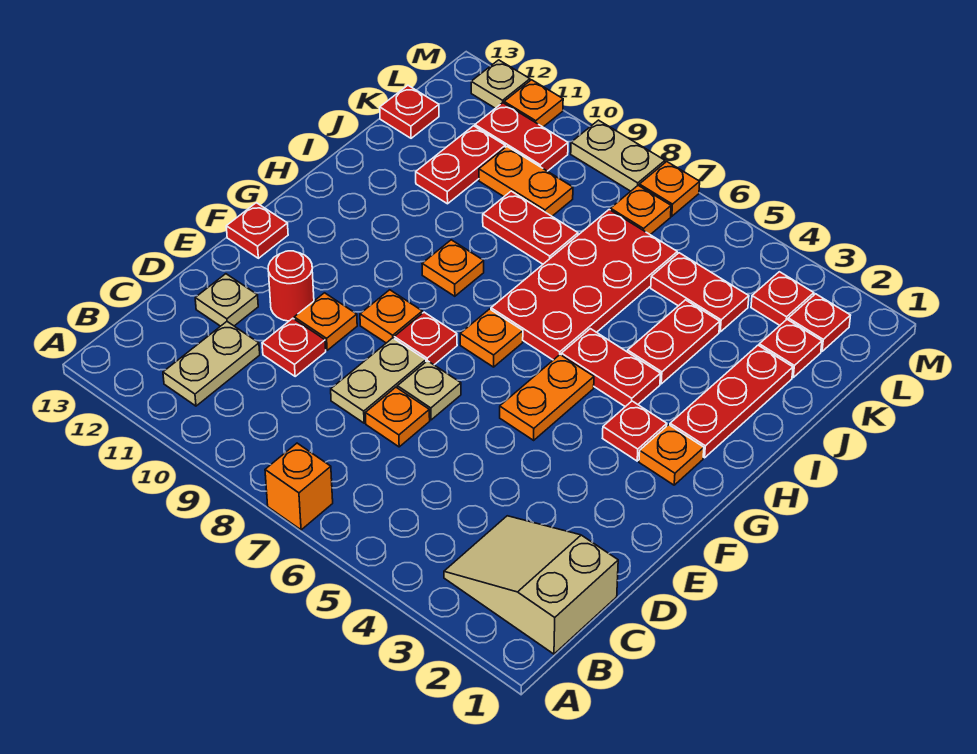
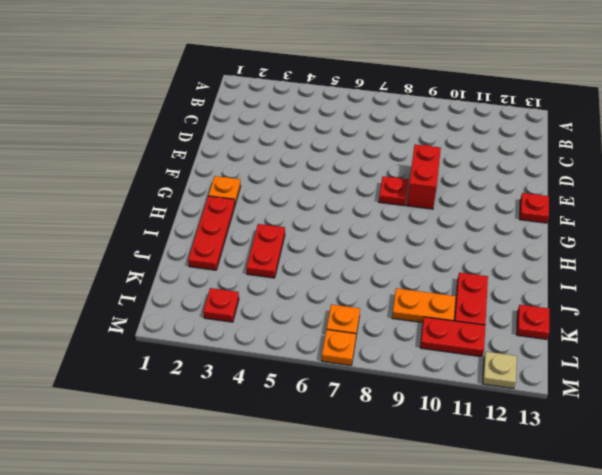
red brick E9:F9 level 1 -> orange plate F9 level 1
none -> orange brick A7 level 1
none -> tan slope B1:C3 level 1 top 1
none -> tan plate B11:C11 level 1
none -> orange plate D7 level 1

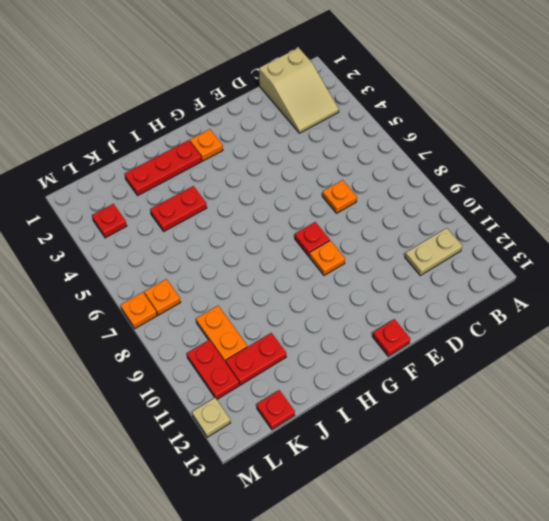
none -> orange brick A7 level 1
none -> tan plate D8:E8 level 1
none -> red plate D10 level 1
none -> tan plate D12 level 1

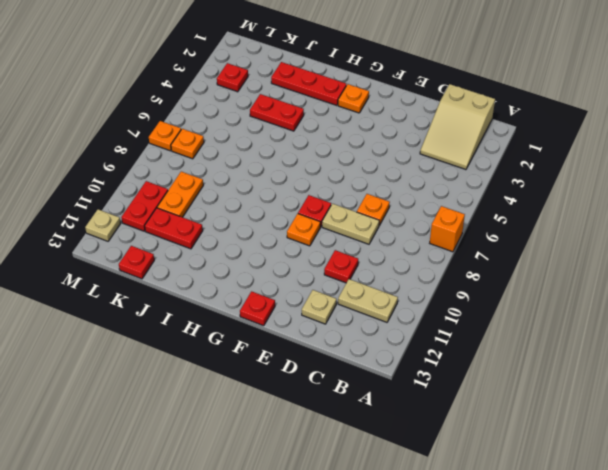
none -> tan plate E7 level 1
none -> orange plate E10 level 1
none -> red round brick E11 level 1
none -> orange plate F5:G5 level 1

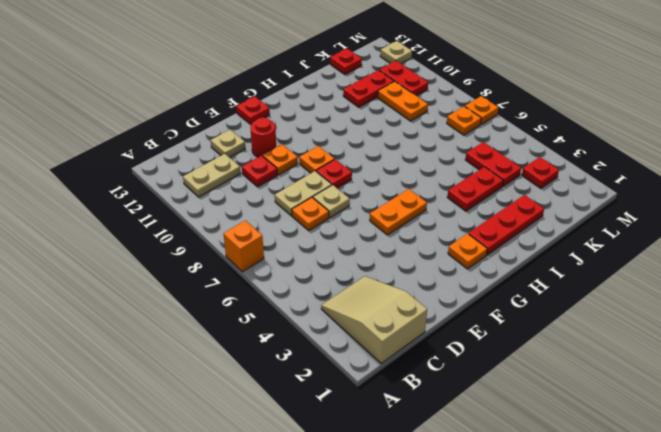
none -> red plate G3 level 1
none -> orange plate G7 level 1
none -> red plate H4:H5 level 1
none -> red plate H6:K7 level 1

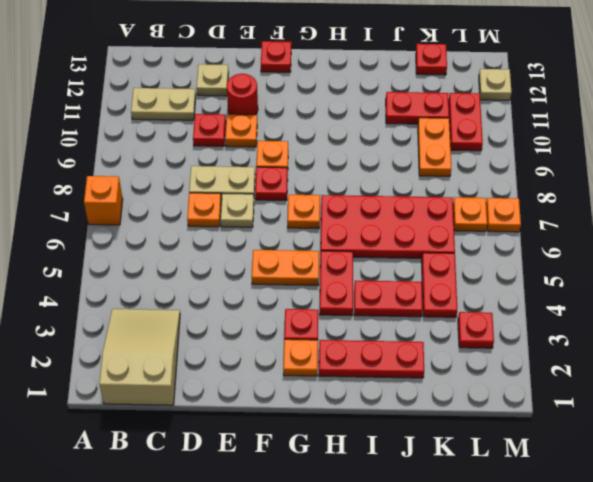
none -> orange plate H9 level 1
none -> red plate J8:J9 level 1
none -> red plate K2 level 1
none -> red plate L2 level 1

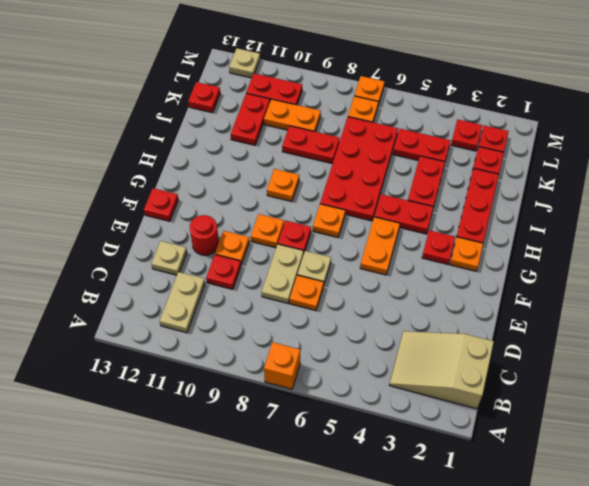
none -> tan plate M8:M9 level 1
none -> orange plate M11 level 1

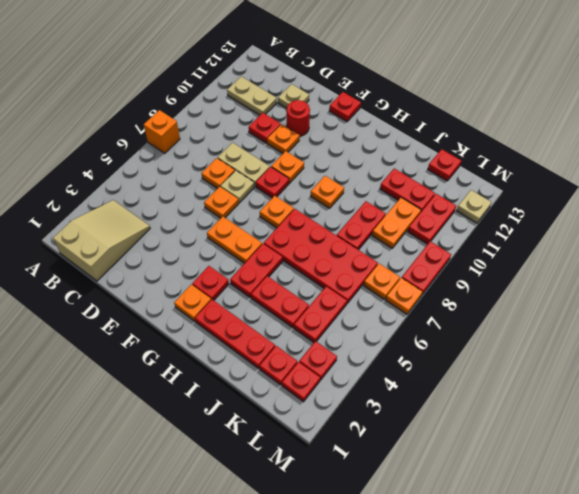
orange plate E6 level 1 -> orange plate M11 level 1
red plate M8:M9 level 1 -> tan plate M8:M9 level 1

